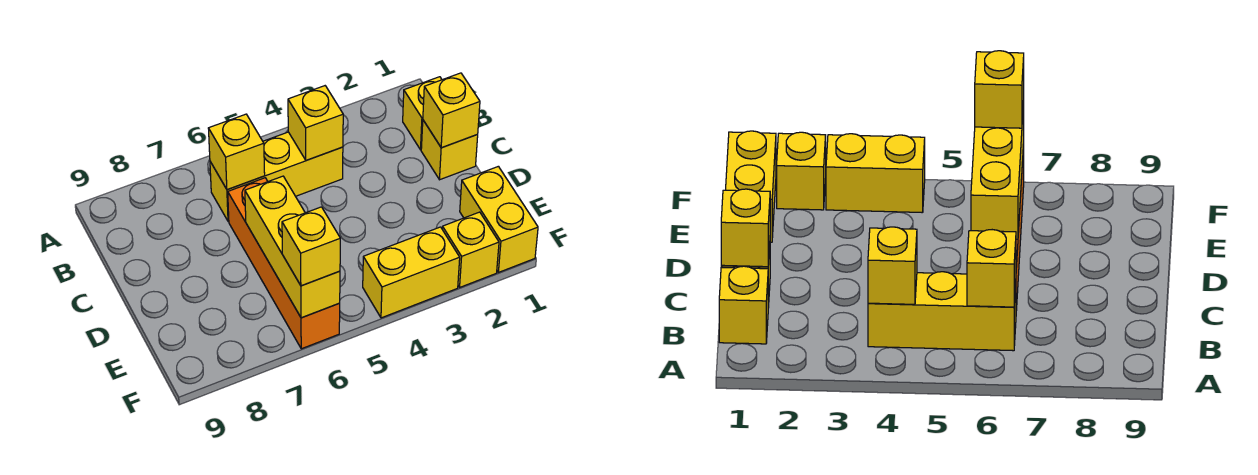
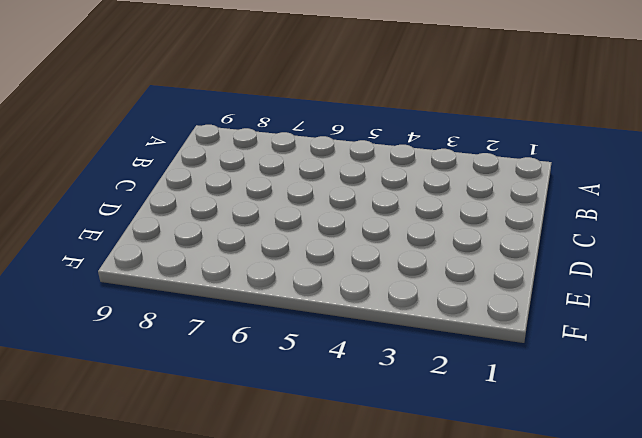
none -> yellow brick B1 level 1
none -> yellow brick B4:B6 level 1
none -> yellow brick C1 level 1

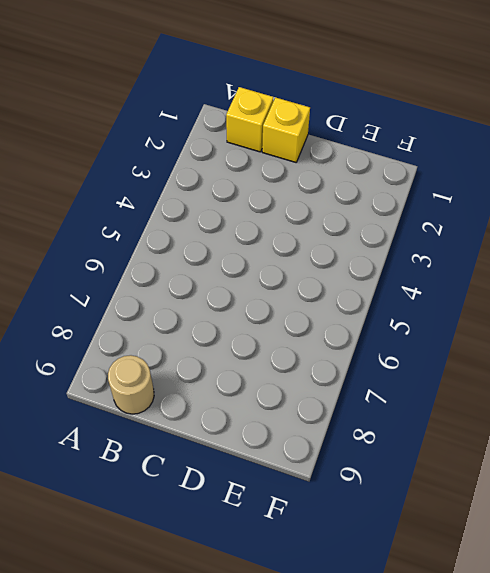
tan round brick B9 level 1 -> none
none -> yellow brick B4:B6 level 1
none -> orange brick C6:F6 level 1
none -> yellow brick E1:F1 level 1

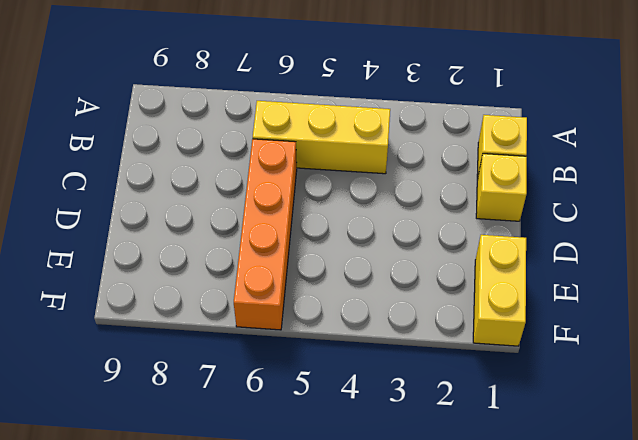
none -> yellow brick F2 level 1
none -> yellow brick F3:F4 level 1
none -> yellow brick B4 level 2

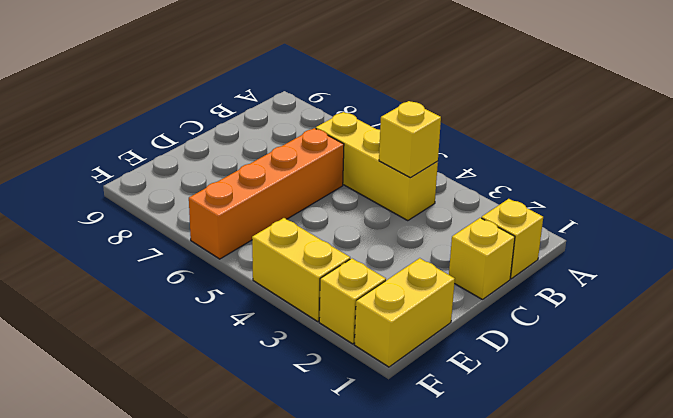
none -> yellow brick B6 level 2
none -> yellow brick C1 level 2
none -> yellow brick D6:F6 level 2

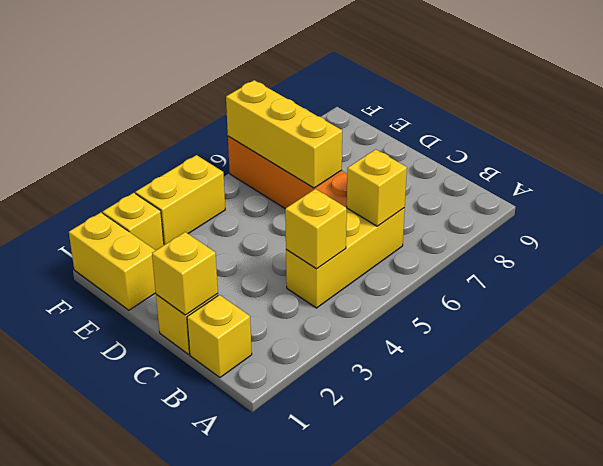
none -> yellow brick F6 level 3

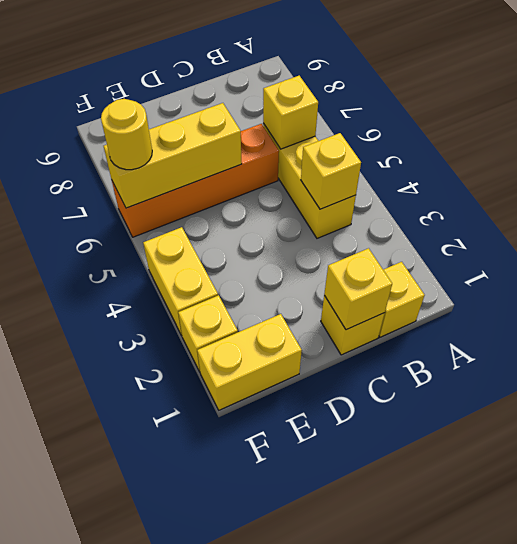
yellow round brick F6 level 3 -> yellow brick F6 level 3

